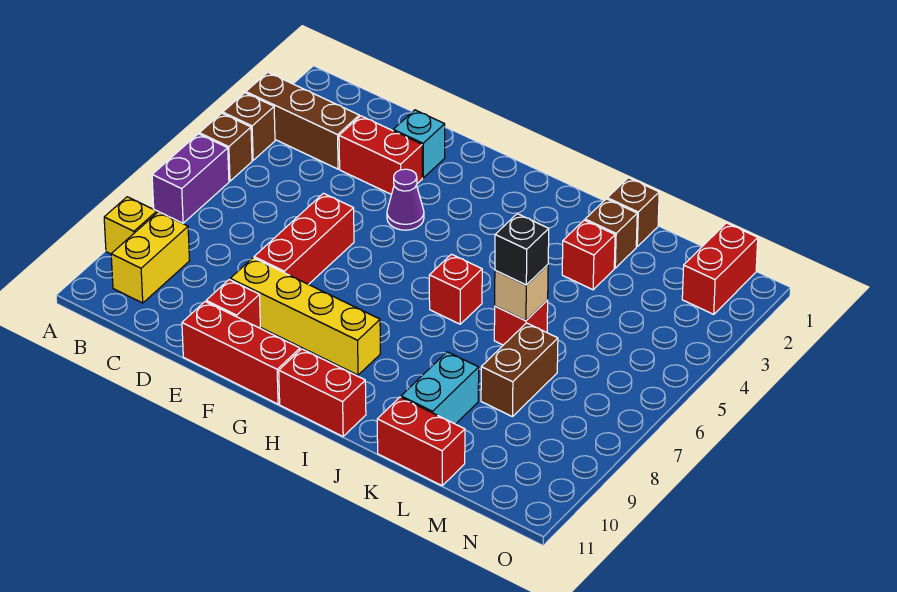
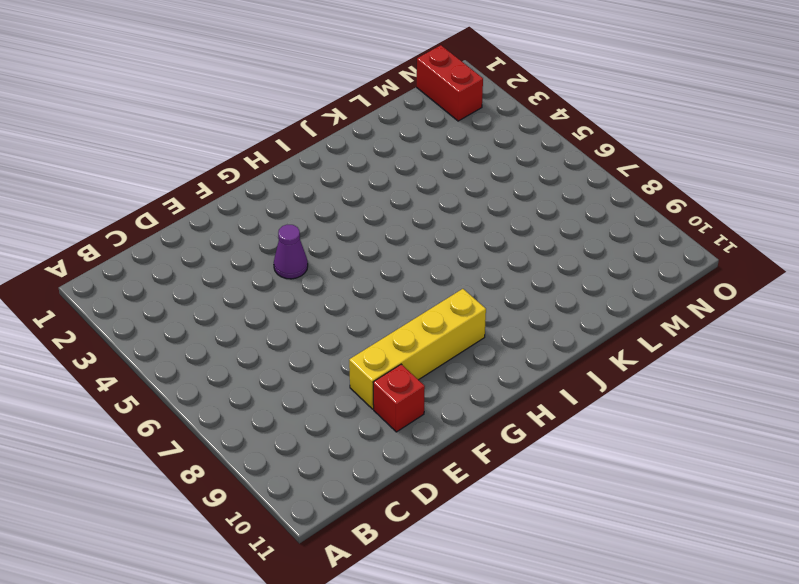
none -> brown brick A3:C3 level 1
none -> brown brick A4 level 1
none -> brown brick A5 level 1

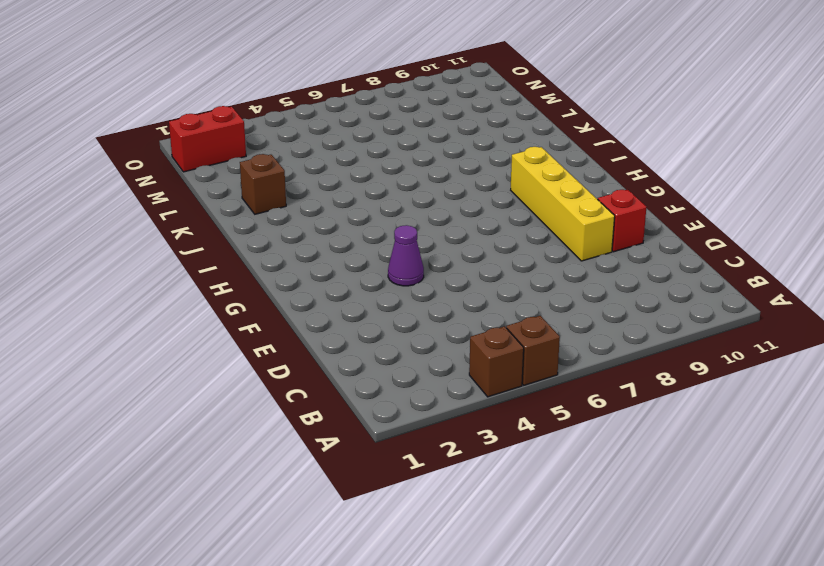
none -> brown brick A3:C3 level 1
none -> purple brick A6:A7 level 1
none -> yellow brick A9 level 1

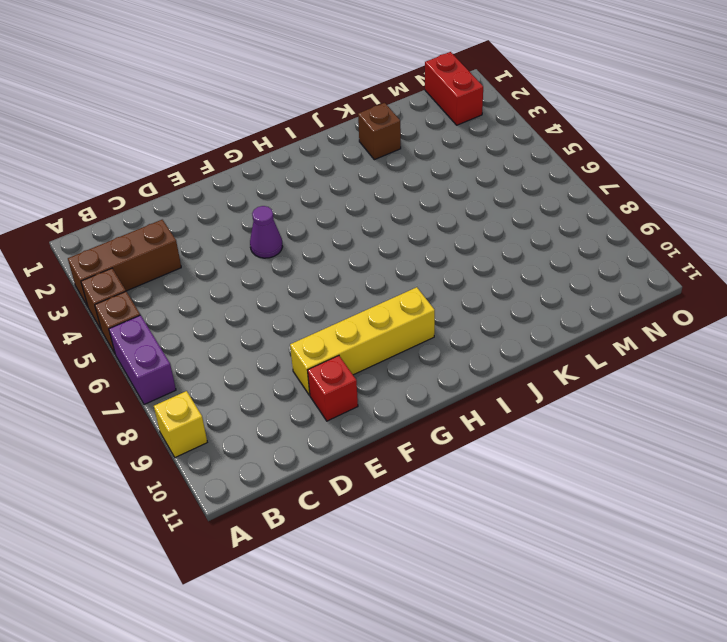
none -> yellow brick B9:B10 level 1
none -> red brick D3:E3 level 1
none -> cyan brick E2 level 1

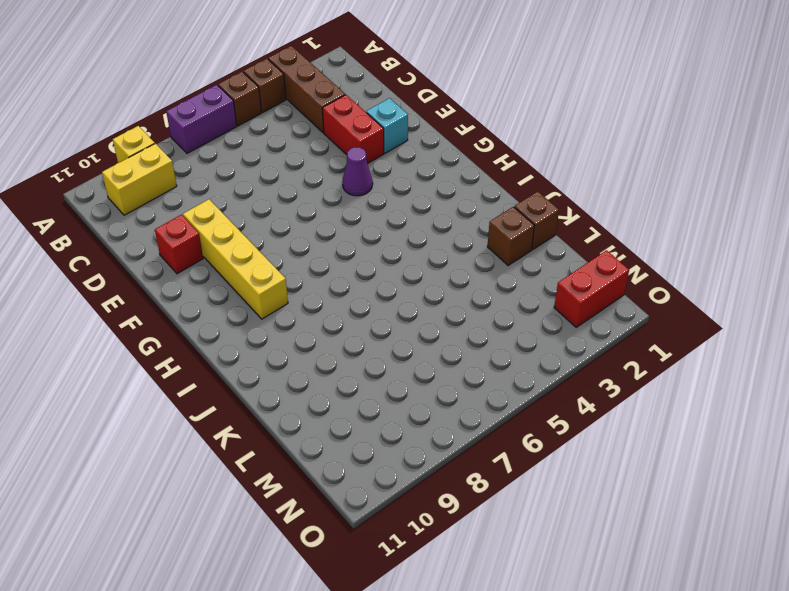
none -> red brick E6:E8 level 1
none -> red brick E11:G11 level 1
none -> red brick H11:I11 level 1

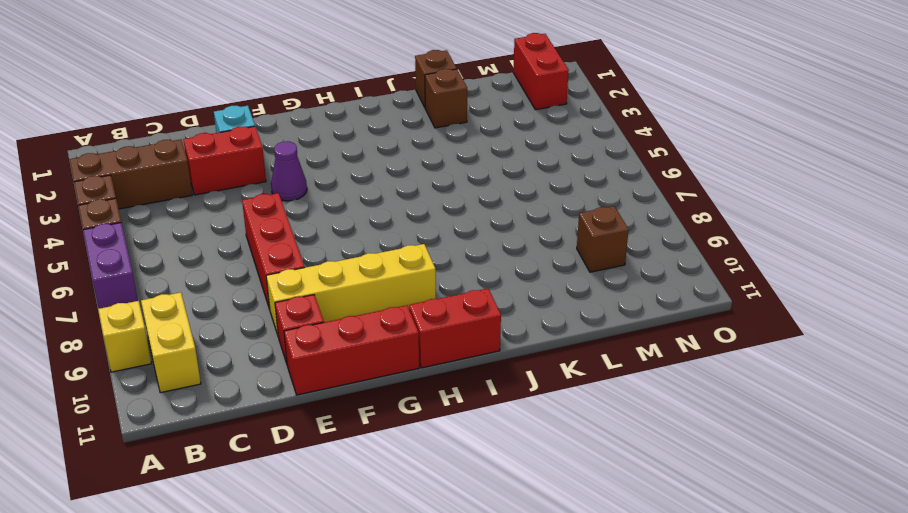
brown brick M9 level 1 -> none
none -> red brick I6 level 1
none -> red brick K3 level 1
none -> red brick K6 level 1

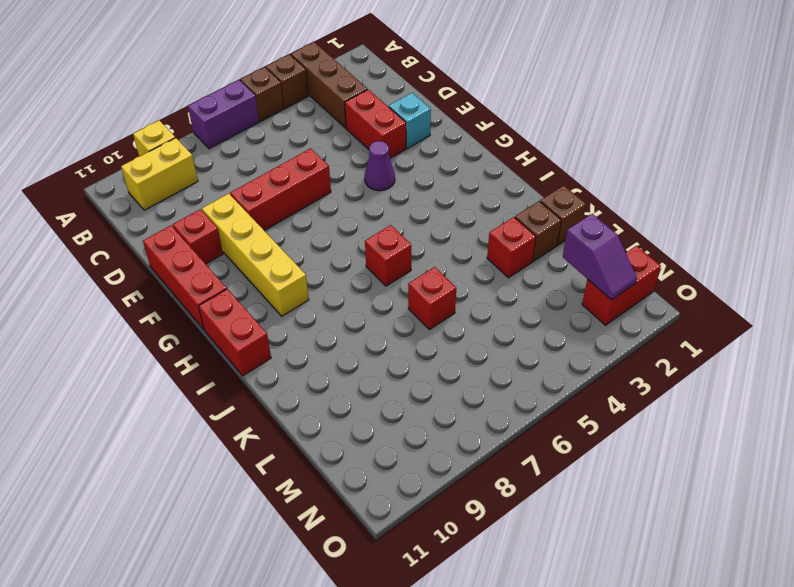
purple slope M2:N2 level 2 top M -> none
none -> cyan brick K9:K10 level 1
none -> red brick K11:L11 level 1
none -> brown brick L7:L8 level 1

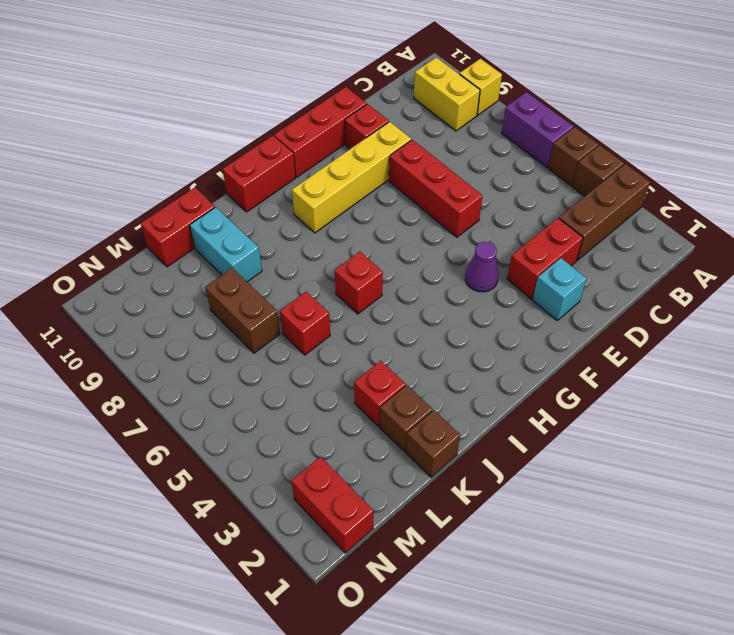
none -> tan brick K6 level 2
none -> black brick K6 level 3

